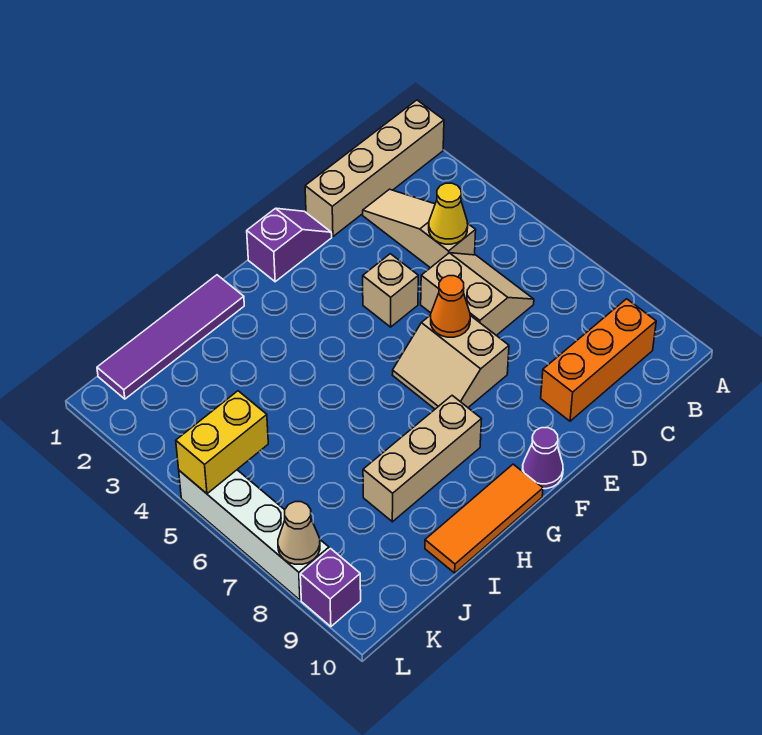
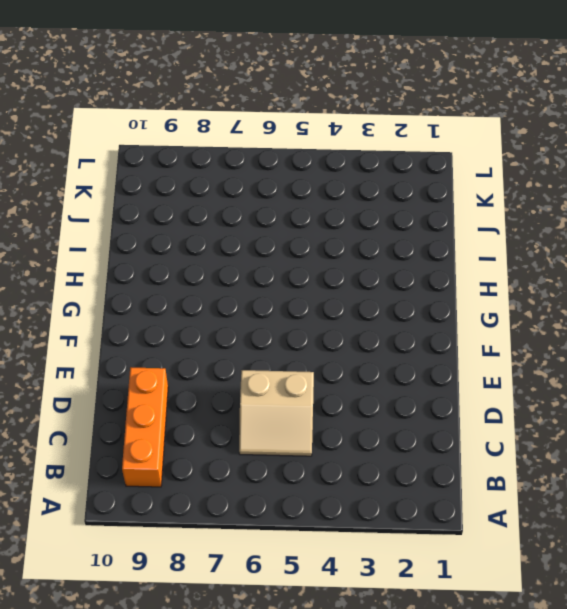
none -> tan brick A1:D1 level 1
none -> tan slope C2:C4 level 1 top 4
none -> purple slope E1:F1 level 1 top F

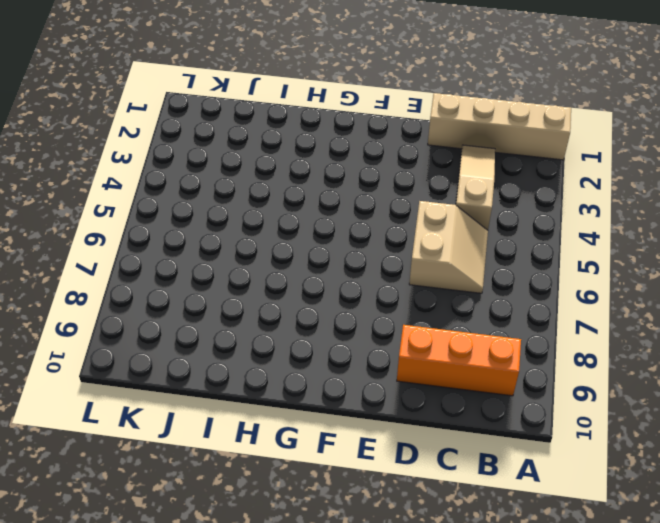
none -> purple slope E1:F1 level 1 top F
none -> tan brick E4 level 1
none -> tan slope E6:F7 level 1 top E

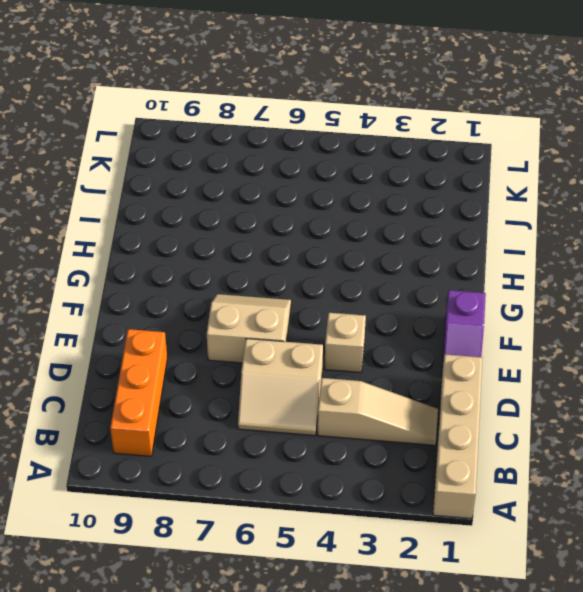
none -> purple cone F10 level 1
none -> tan brick G8:I8 level 1
none -> orange tile G10:I10 level 1

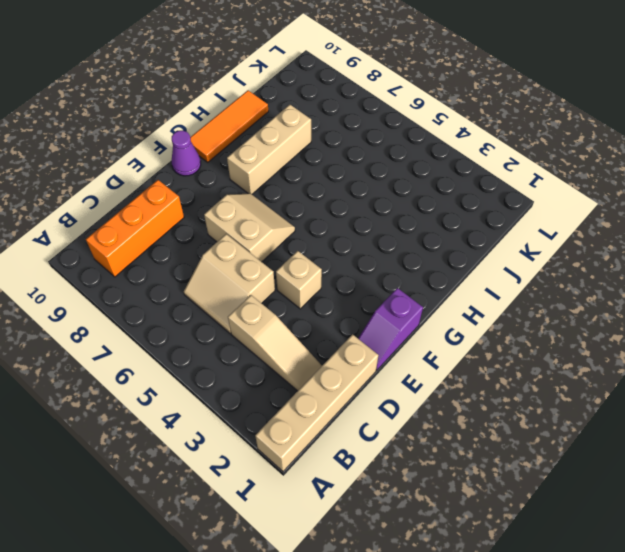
none -> purple tile H1:K1 level 1
none -> white brick L5:L8 level 1
none -> purple brick L9 level 1

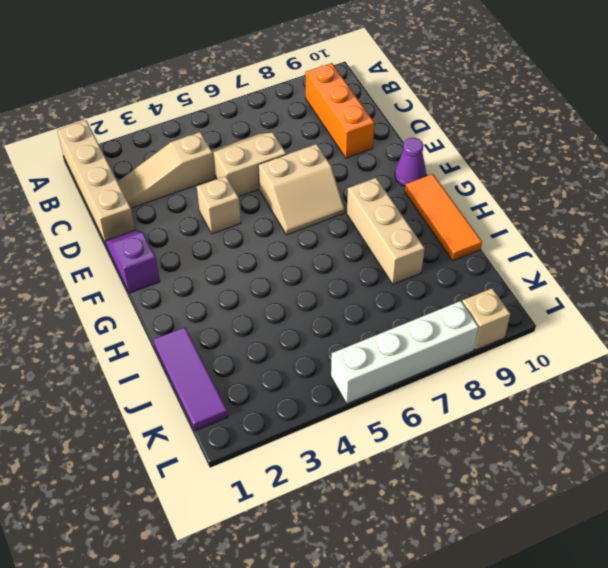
purple tile I1:K1 level 1 -> purple tile H1:K1 level 1
tan brick L9 level 1 -> purple brick L9 level 1
none -> yellow cone C4 level 2
none -> orange cone E6 level 2
none -> yellow brick K5:L5 level 2

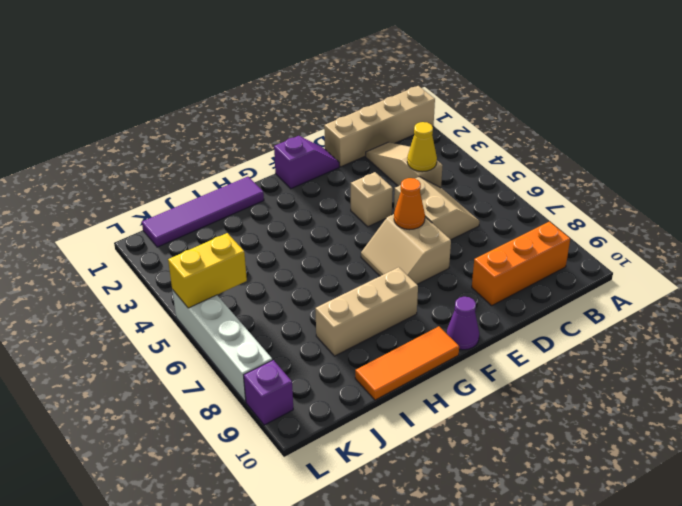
none -> tan cone L8 level 2

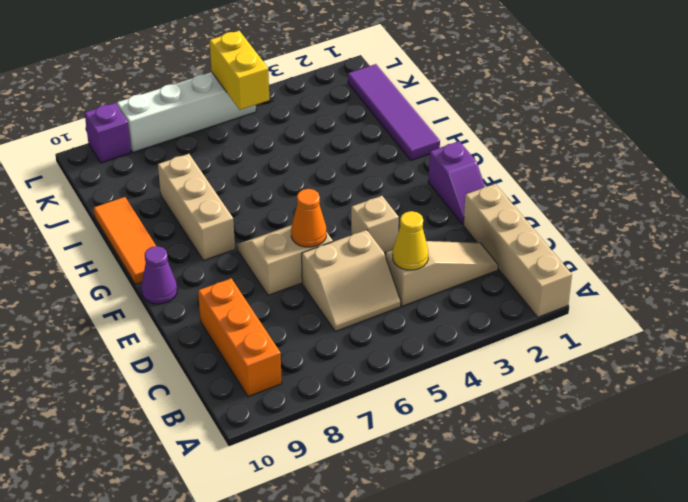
none -> tan cone L8 level 2

